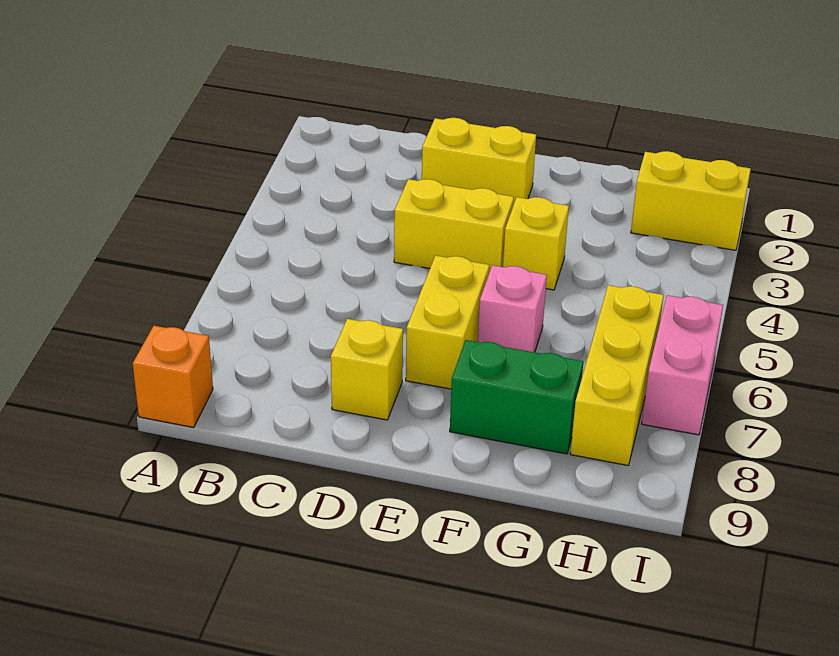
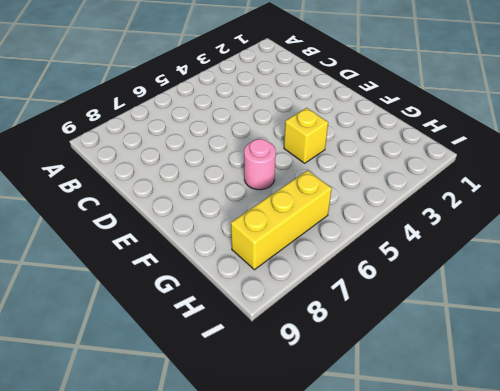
pink round brick F6 level 1 -> pink brick F6 level 1
none -> orange brick A9 level 1
none -> yellow brick D2:E2 level 1

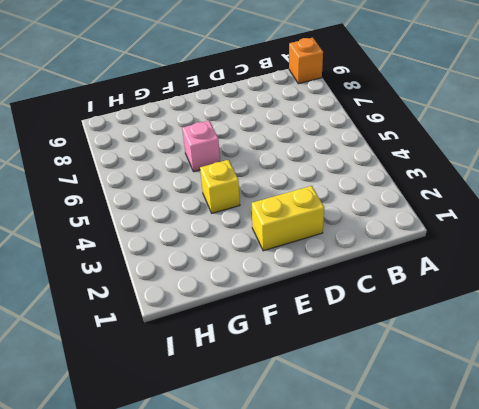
none -> yellow brick D4:E4 level 1
none -> yellow brick D8 level 1

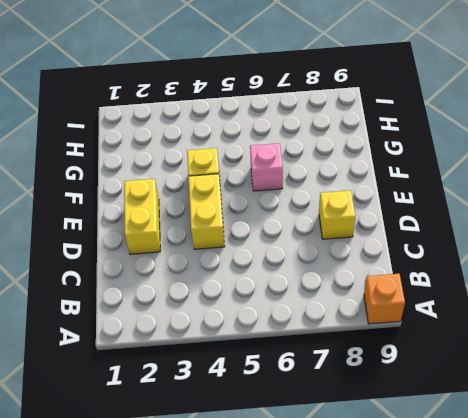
none -> yellow brick E6:E7 level 1
none -> green brick F8:G8 level 1

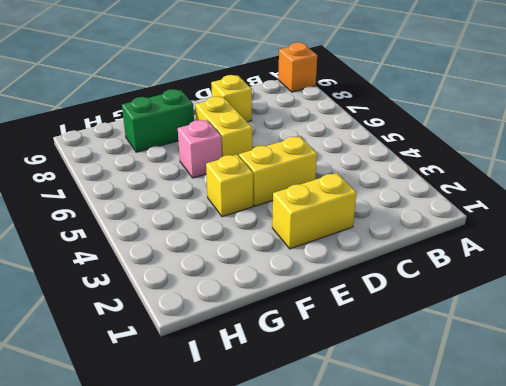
none -> yellow brick H2:I2 level 1
none -> yellow brick H6:H8 level 1

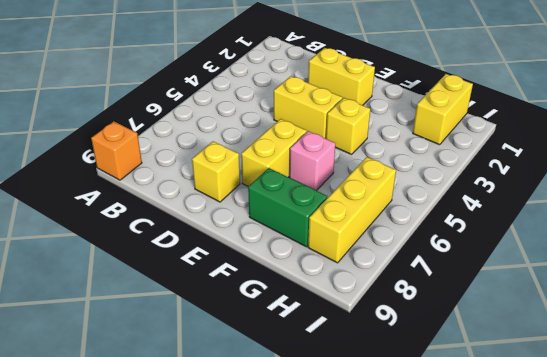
yellow brick H1:H2 level 1 -> yellow brick H2:I2 level 1
none -> pink brick I6:I7 level 1

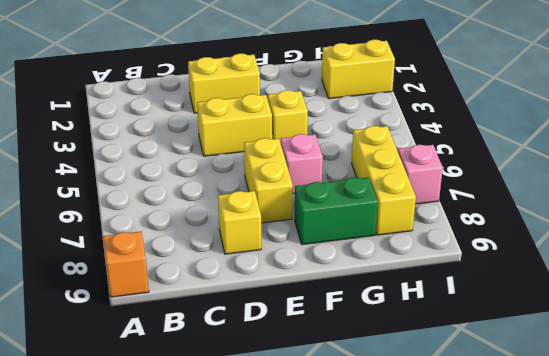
pink brick I7 level 1 -> pink brick I6:I7 level 1

